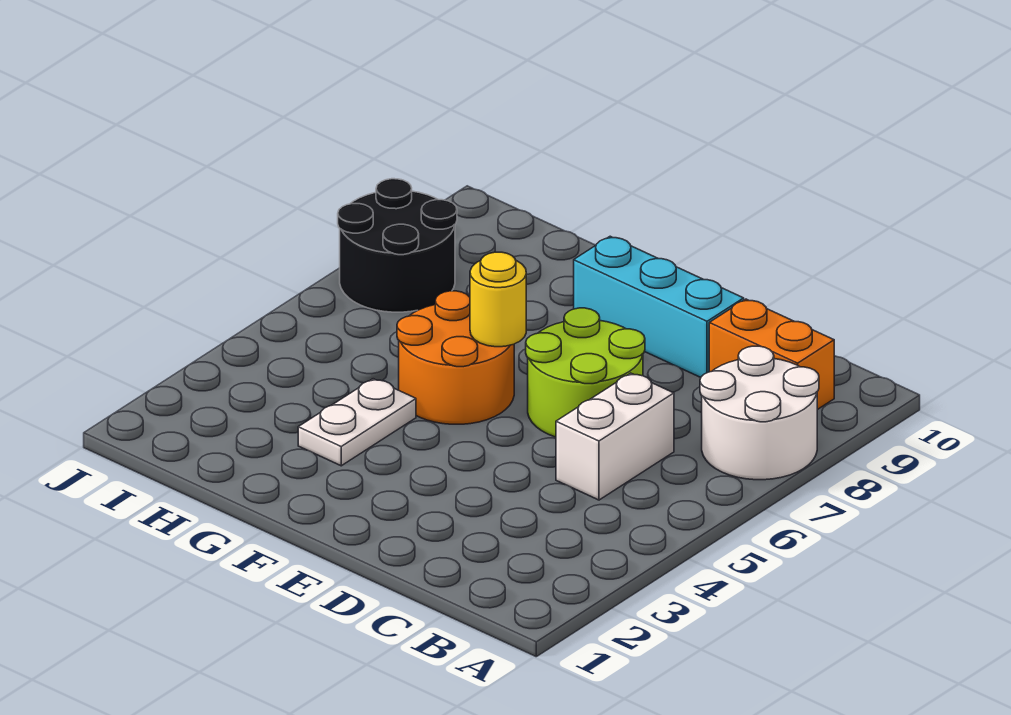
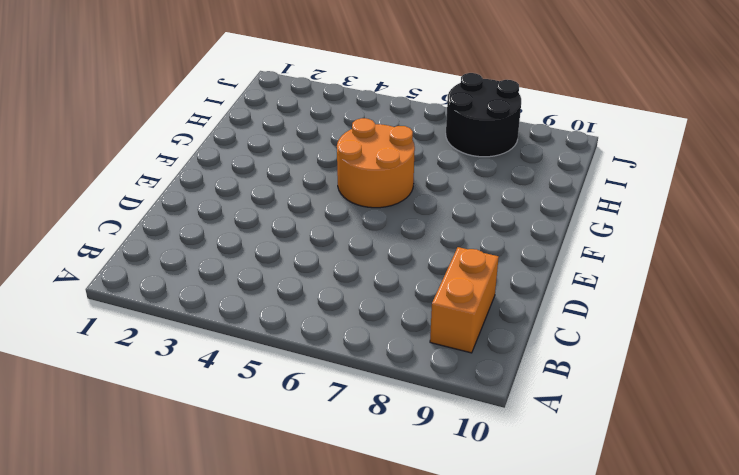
none -> white round brick A7:B8 level 1
none -> white brick C5:C6 level 1

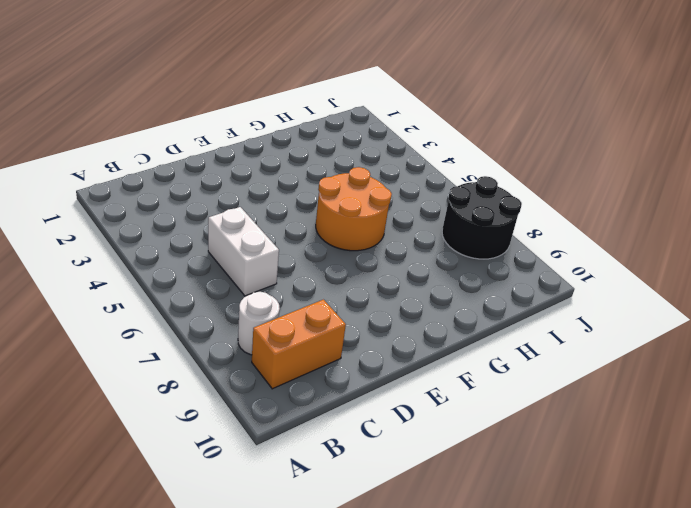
white round brick B8 level 1 -> white round brick A7:B8 level 1
none -> lime round brick D6:E7 level 1
none -> cyan brick D9:F9 level 1

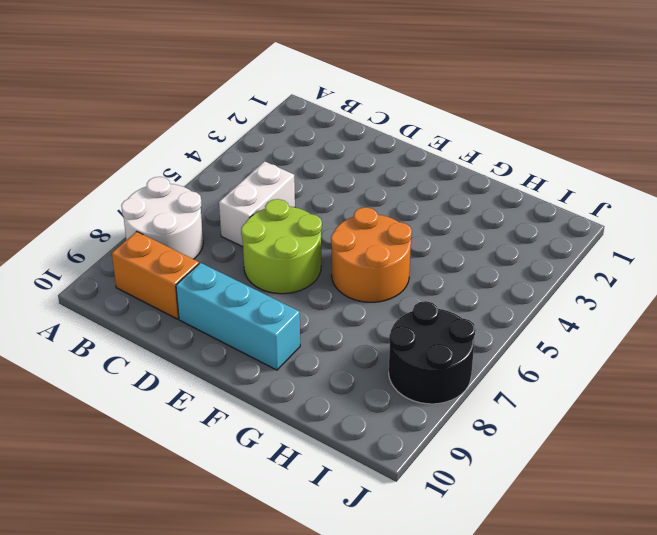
none -> white plate G3:G4 level 1
none -> yellow round brick F6 level 2

